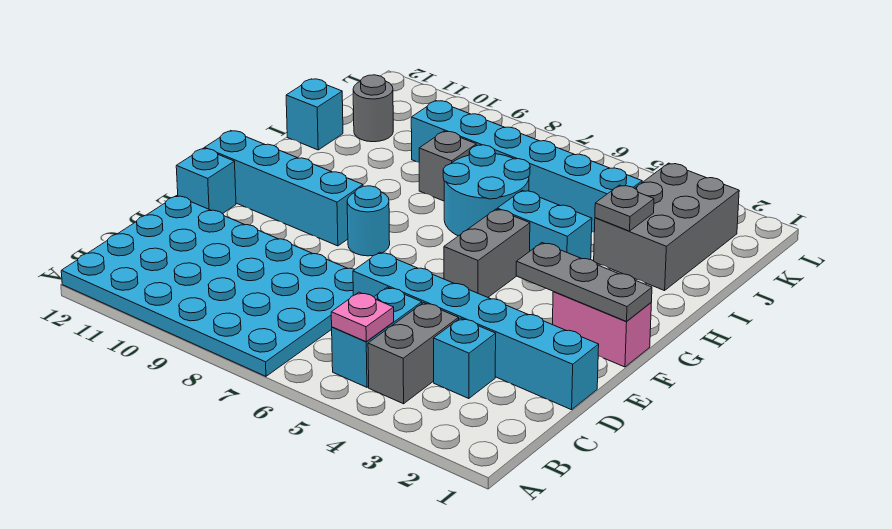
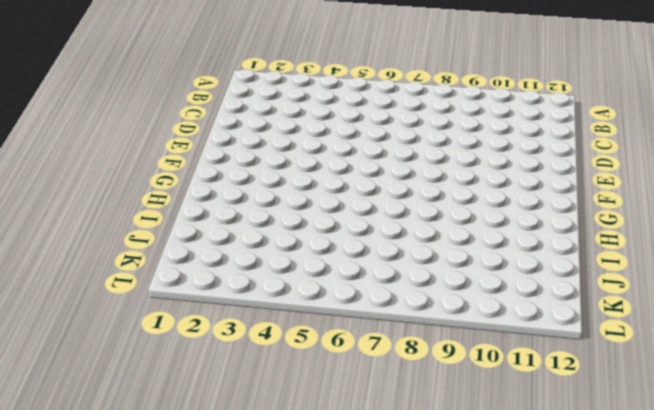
none -> cyan plate A7:D12 level 1
none -> grey brick B4:C4 level 1
none -> cyan brick B5:C5 level 1

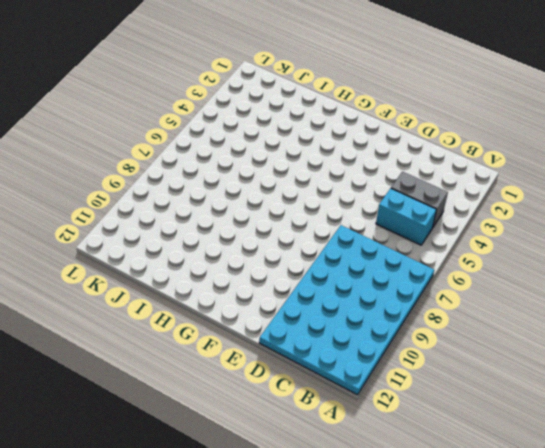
none -> cyan brick C3 level 1
none -> cyan brick D1:D6 level 1
none -> cyan brick E12 level 1

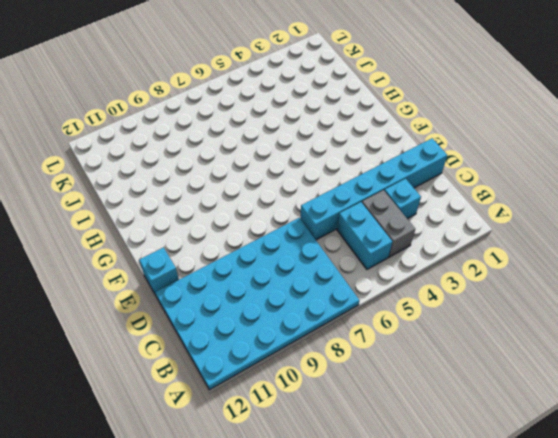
none -> pink brick F1:F2 level 1
none -> grey brick F5:G5 level 1
none -> cyan round brick F8 level 1

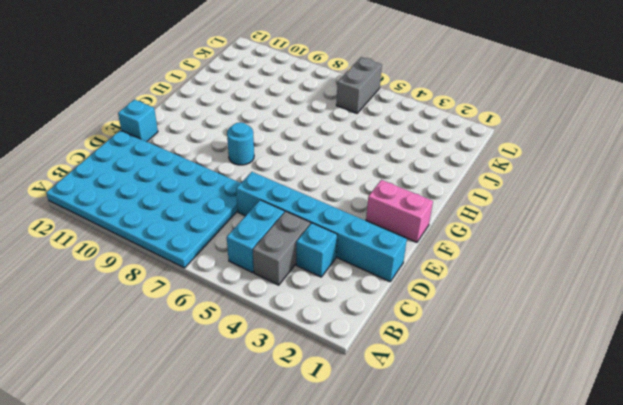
grey brick K6:L6 level 1 -> grey brick F5:G5 level 1
none -> cyan brick F9:F12 level 1
none -> cyan brick H4:H5 level 1
none -> cyan round brick H6:I7 level 1

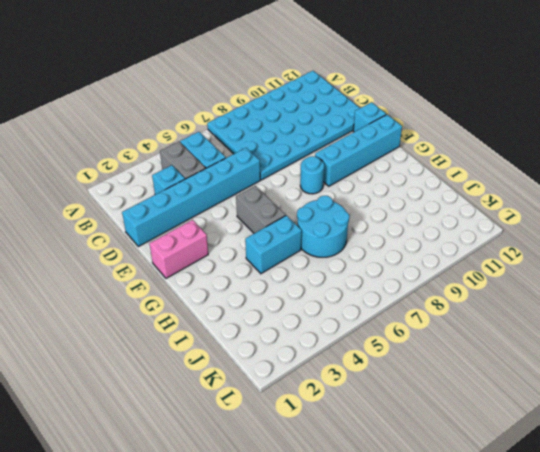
none -> grey brick I2:K3 level 1
none -> grey brick I8 level 1
none -> cyan brick I12 level 1

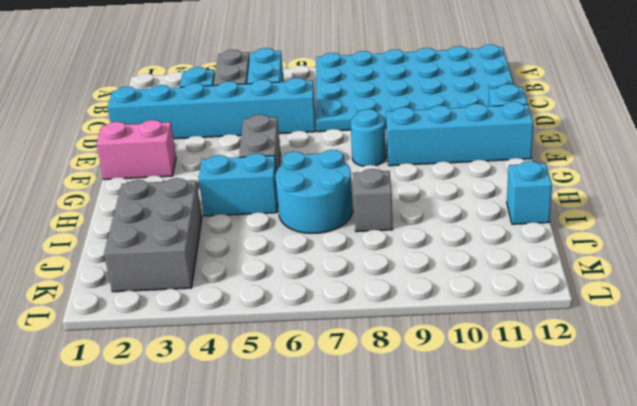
none -> cyan brick J4:J9 level 1
none -> grey round brick J11 level 1
none -> pink plate B5 level 2

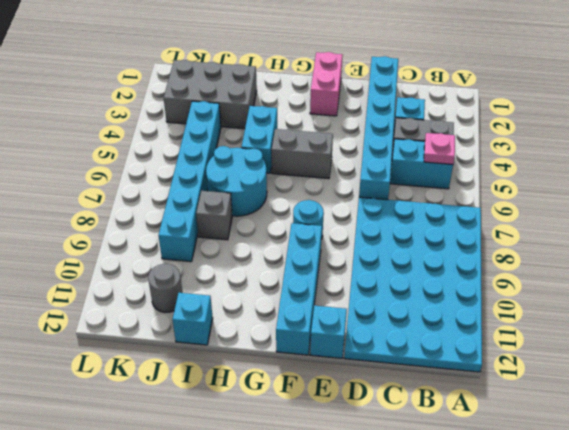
none -> grey plate F1:F3 level 2
none -> grey plate I3 level 2

